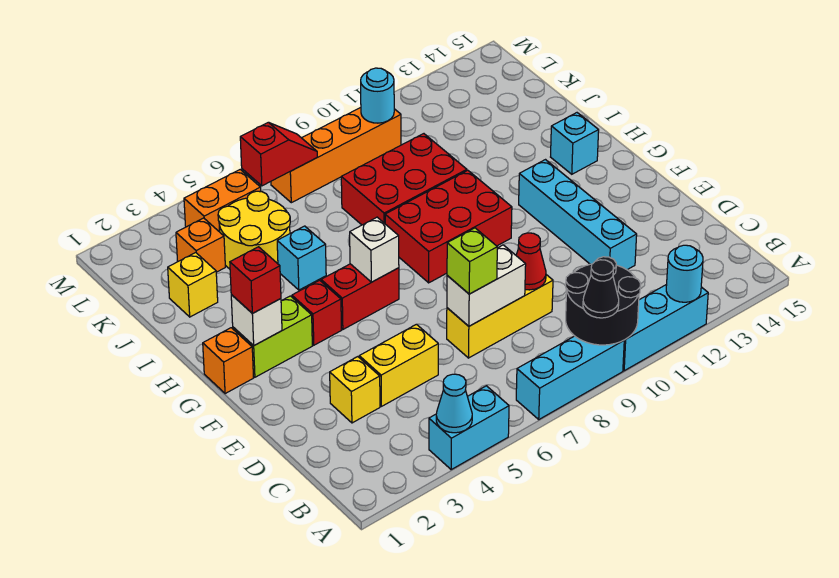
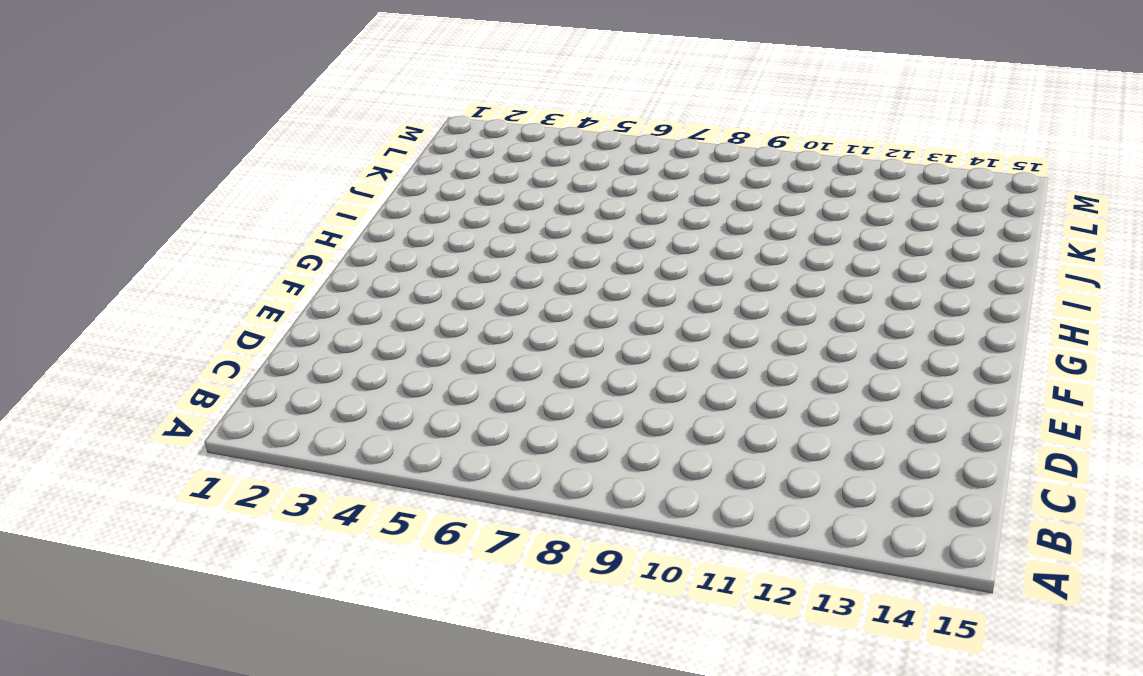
none -> cyan brick A4:A5 level 1
none -> cyan brick A7:A9 level 1
none -> cyan brick A10:A12 level 1
none -> yellow brick D3 level 1

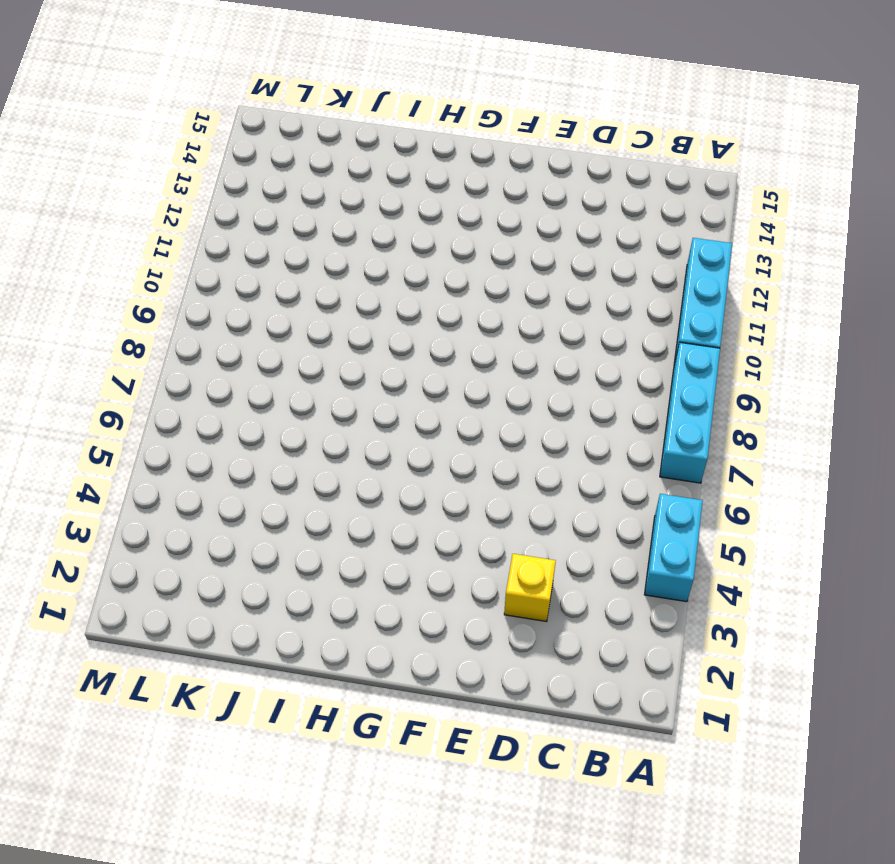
none -> yellow brick D4:D5 level 1
none -> yellow brick D7:D9 level 1
none -> cyan brick D12:G12 level 1
none -> orange brick G1 level 1

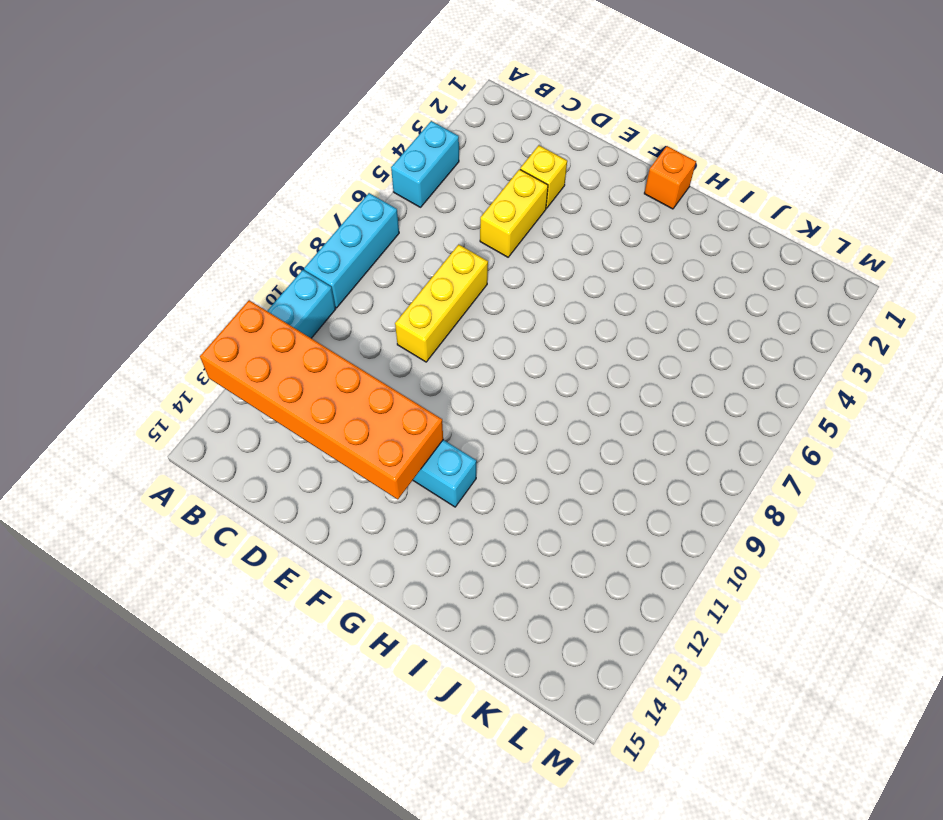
orange brick A12:F13 level 2 -> cyan round brick A12 level 2
none -> lime brick G2:G3 level 1
none -> red brick G4 level 1
none -> red brick G5:G6 level 1
none -> red brick G8:H10 level 1

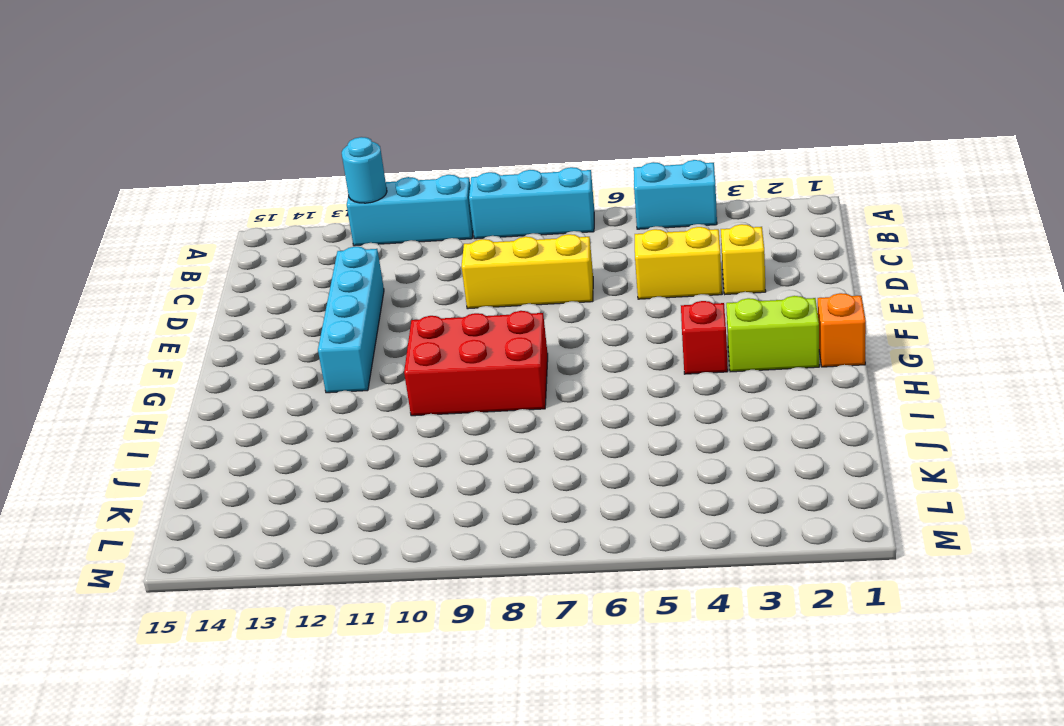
none -> red brick G5:G6 level 1
none -> cyan brick H14 level 1
none -> cyan brick I5 level 1
none -> red brick I8:J10 level 1

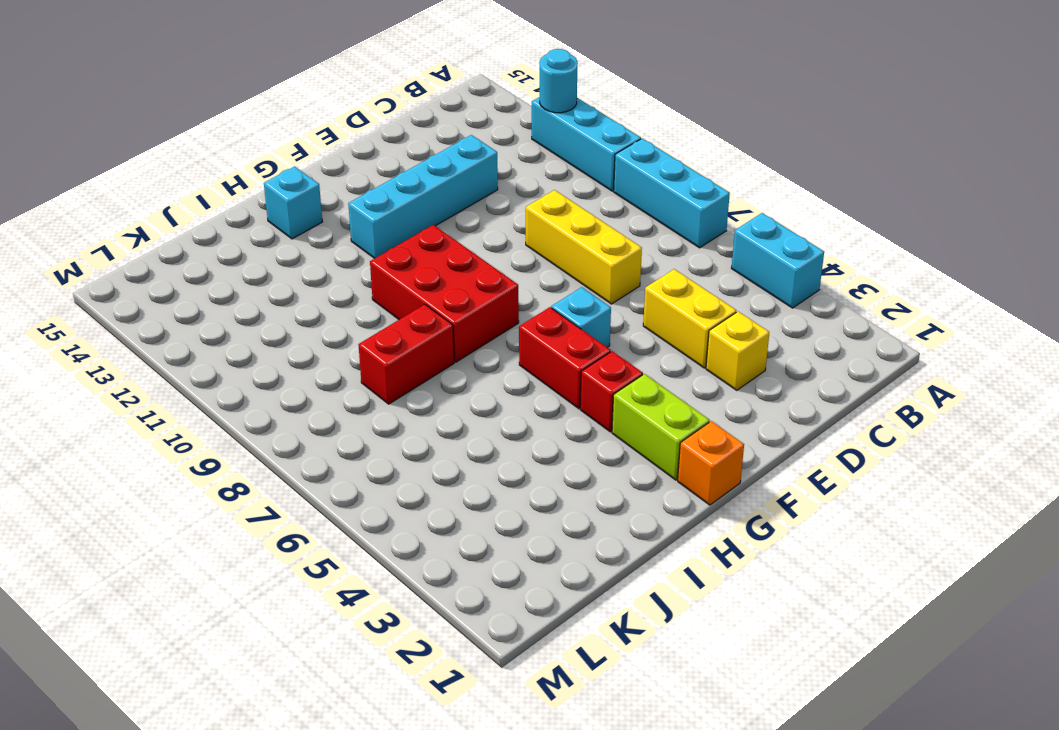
cyan brick F6 level 1 -> cyan brick I5 level 1
red brick I8:J8 level 1 -> red brick I8:J10 level 1
none -> yellow brick J2 level 1
none -> yellow round brick J4:K5 level 1
none -> orange brick K3 level 1
none -> orange brick L4:L5 level 1

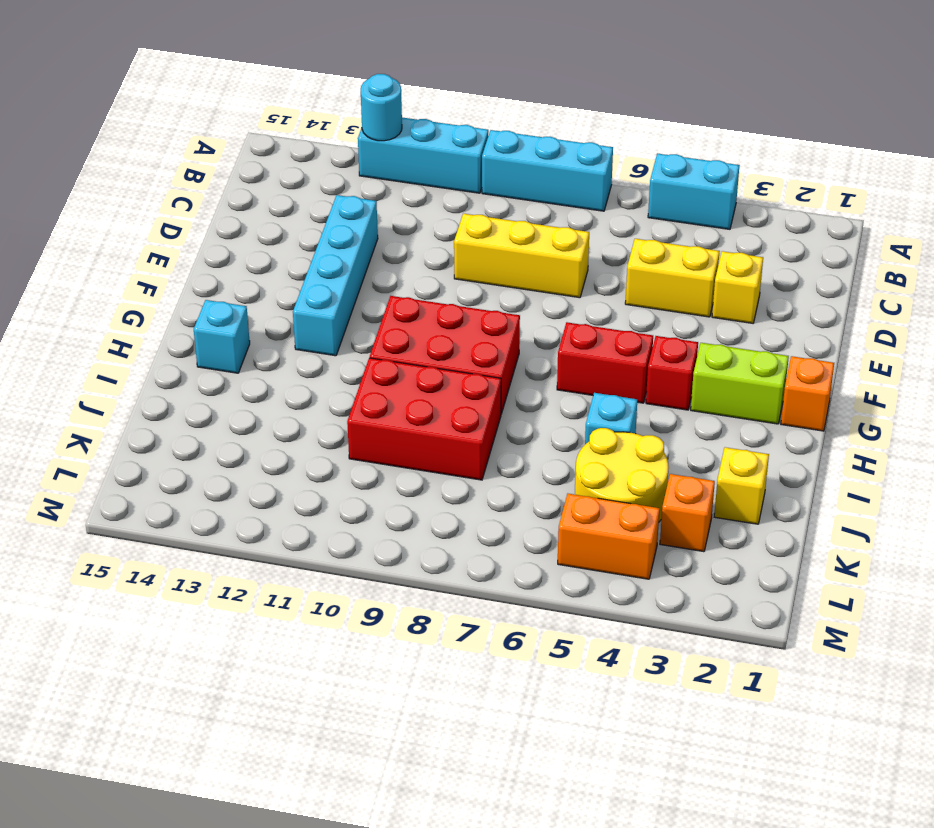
none -> orange brick L7:L10 level 1
none -> cyan cone A4 level 2
none -> black round brick A9:B10 level 2
none -> white brick D7:D8 level 2

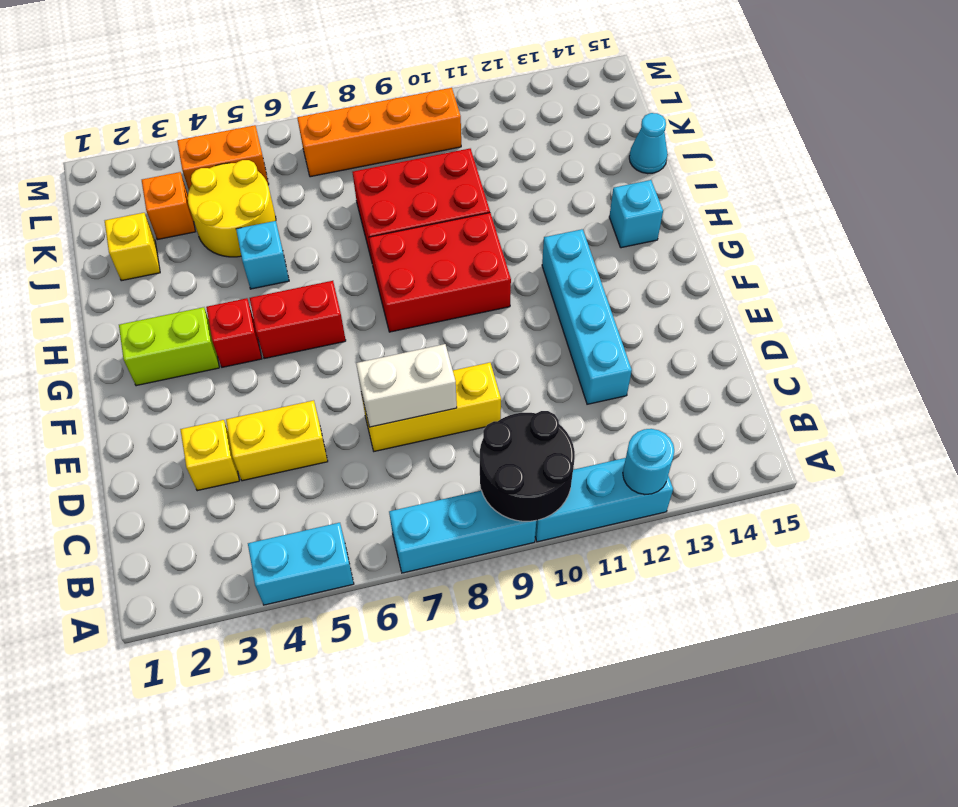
cyan cone J15 level 1 -> cyan cone A4 level 2
none -> orange brick G1 level 1
none -> red cone D9 level 2
none -> white brick G2 level 2
none -> white brick G6 level 2

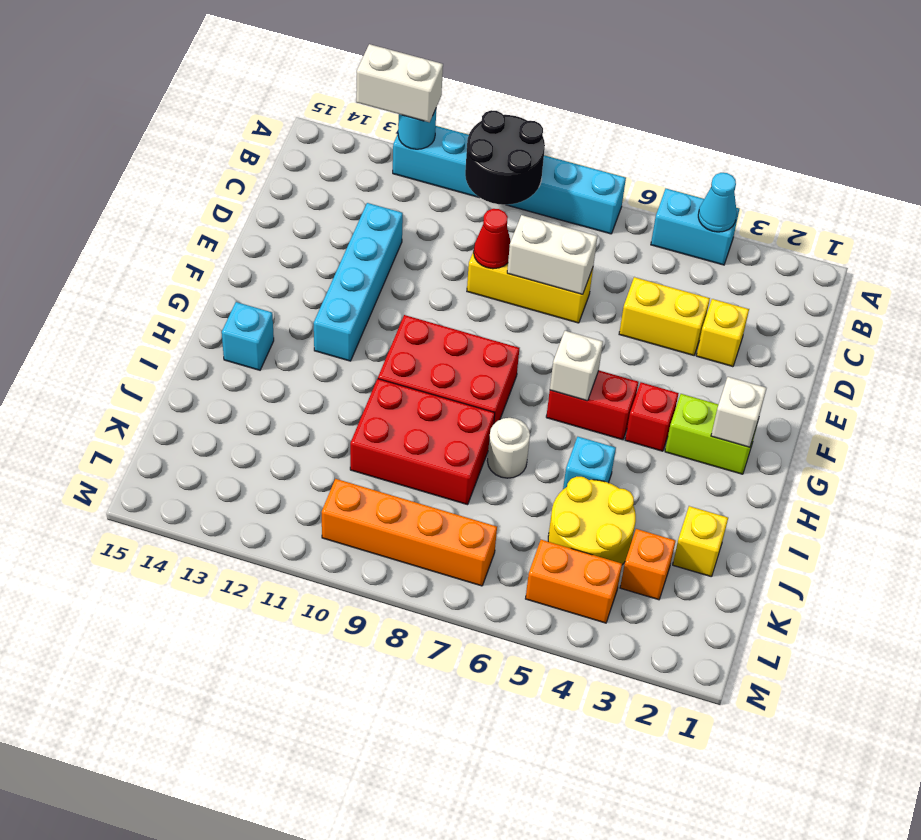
white brick A12:A13 level 3 -> none
white round brick I7 level 1 -> none
none -> orange brick G1 level 1
none -> red slope L6:L7 level 2 top 6
none -> cyan round brick L10 level 2
none -> black cone A9 level 3

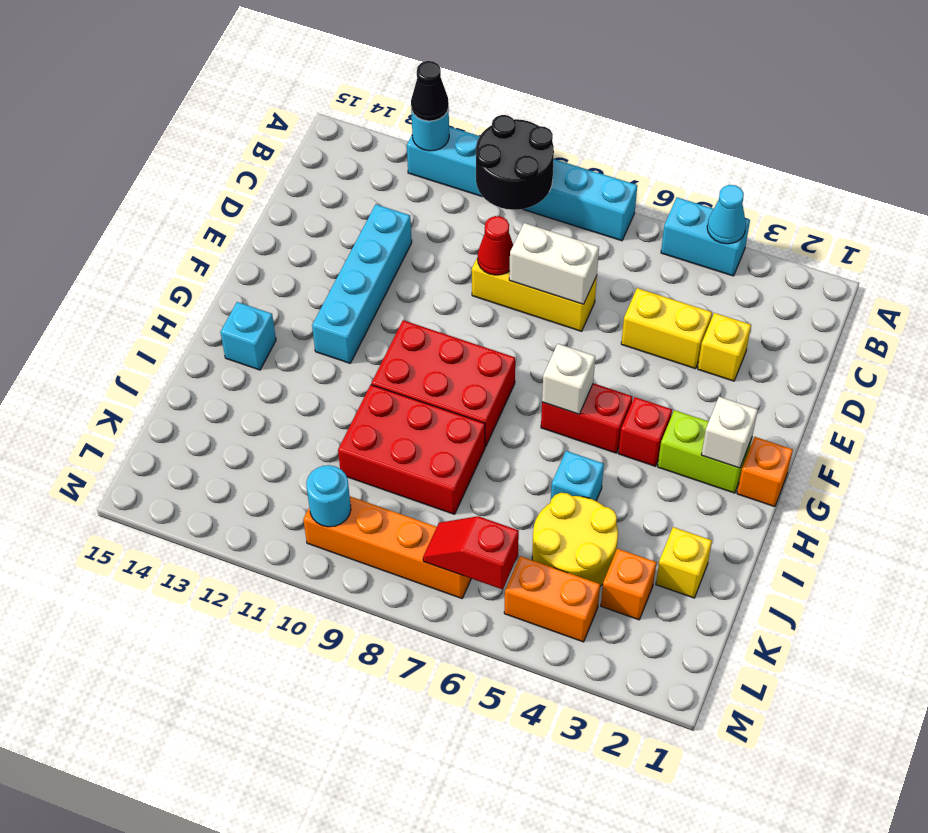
black cone A12 level 3 -> black cone A9 level 3
none -> lime brick D7 level 3
none -> red brick G2 level 3

